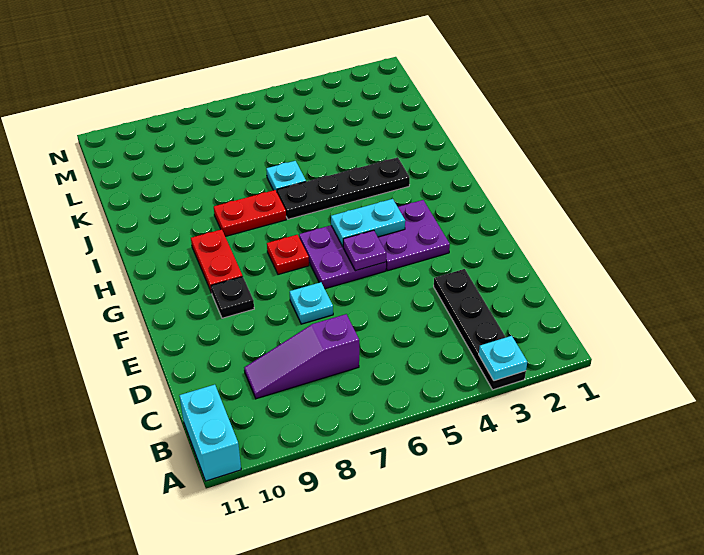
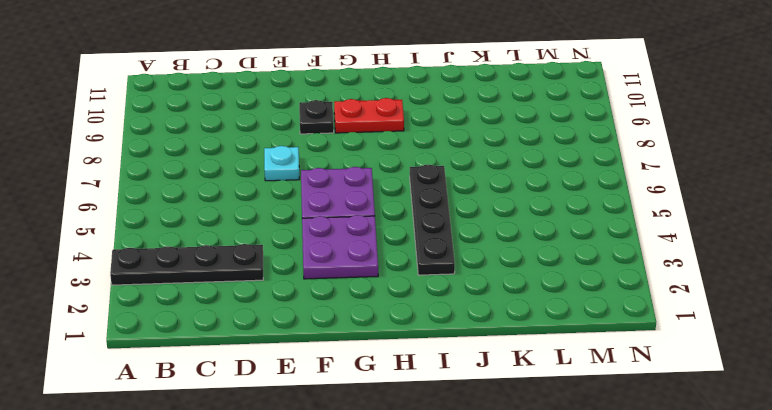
none -> cyan brick A11:B11 level 1
none -> purple slope C7:C9 level 1 top 7
none -> red plate G7 level 1

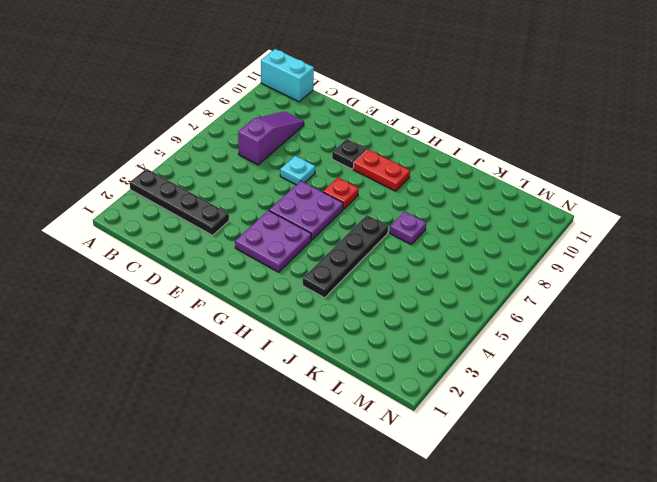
purple plate J7 level 1 -> purple plate F5 level 2
none -> red plate I7:I8 level 1
none -> cyan plate J6 level 1
none -> cyan plate A3 level 2

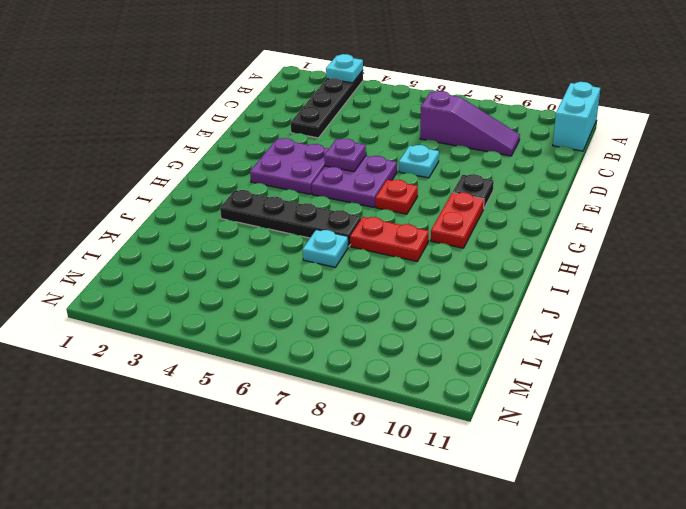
none -> cyan plate G4:G5 level 2

